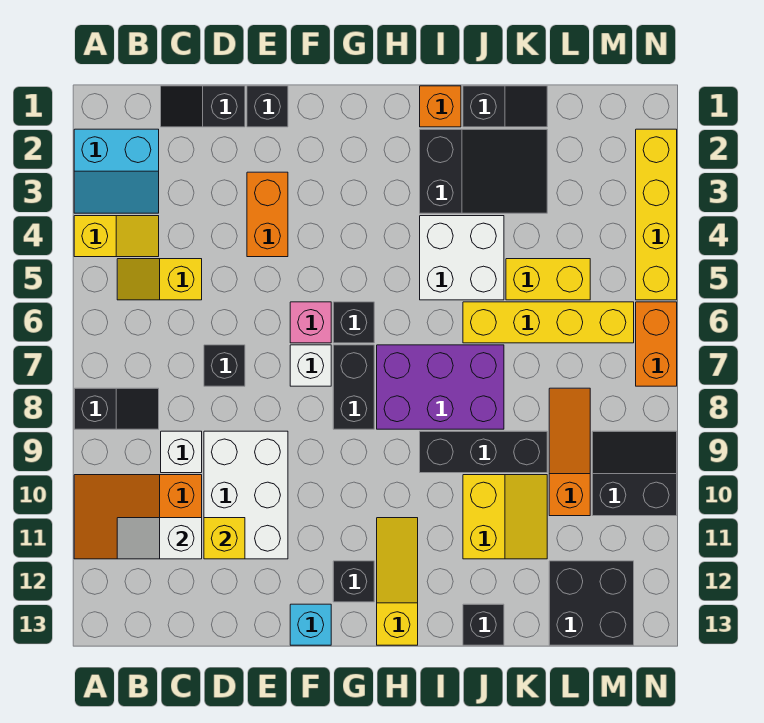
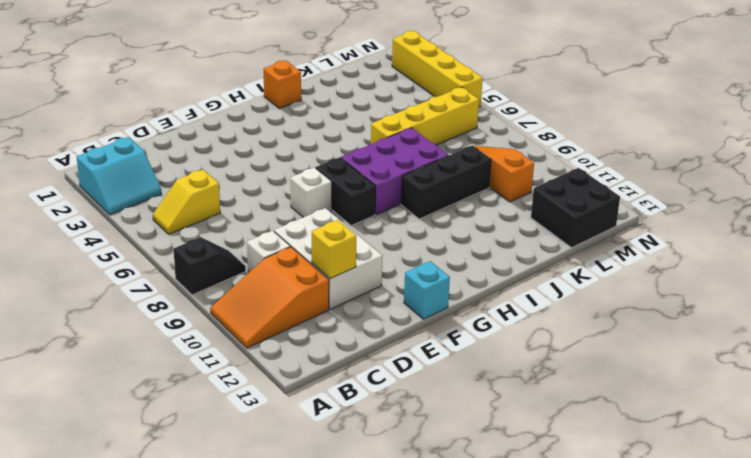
none -> yellow slope A4:B4 level 1 top A
none -> black slope C1:D1 level 1 top D
none -> black brick D7 level 1
none -> black brick E1 level 1

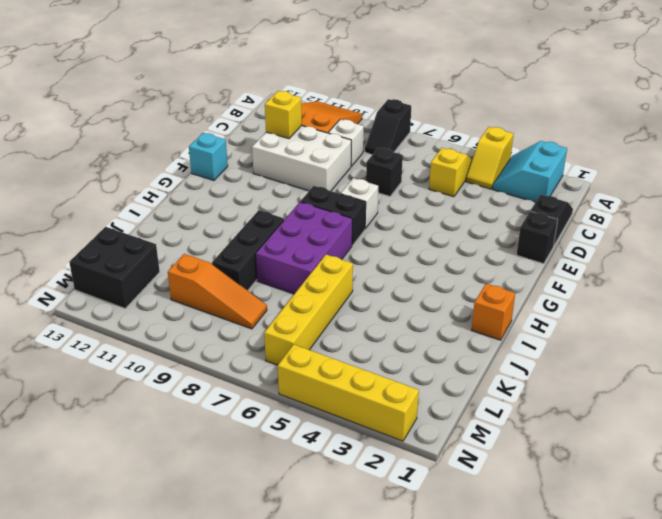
none -> orange brick E3:E4 level 1
none -> pink brick F6 level 1
none -> black brick G6 level 1
none -> black brick G12 level 1

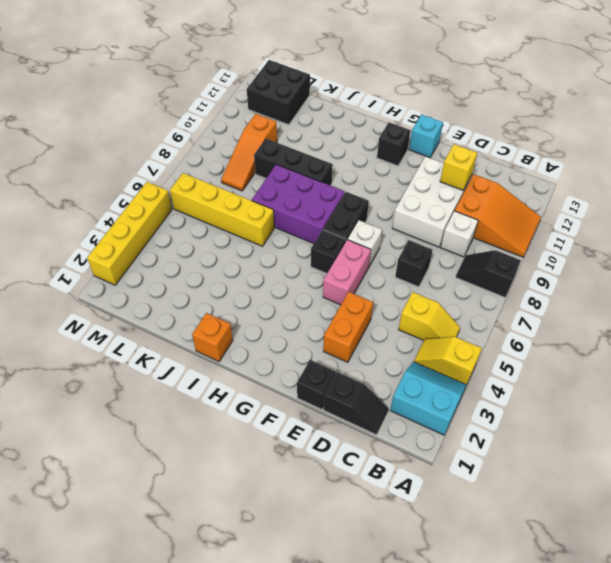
pink brick F5:F6 level 1 -> pink brick F6 level 1
none -> yellow slope H11:H13 level 1 top 13
none -> black slope I2:K3 level 1 top I
none -> white brick I4:J5 level 1
none -> black slope J1:K1 level 1 top J

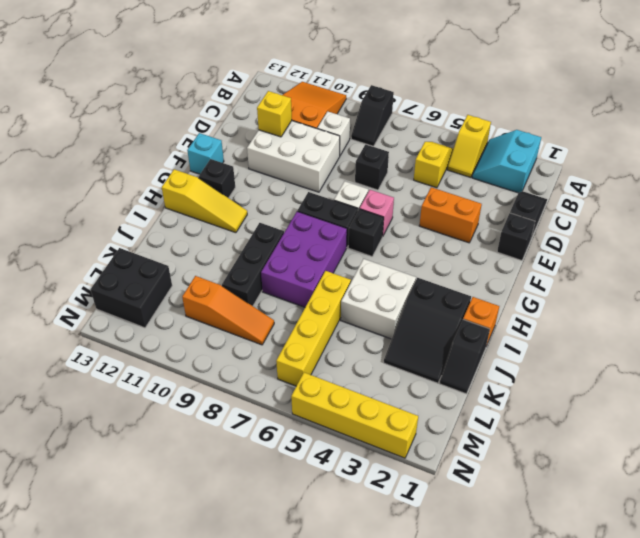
none -> yellow slope J10:K11 level 1 top J
none -> black brick J13 level 1
none -> yellow brick K5:L5 level 1
none -> black slope M9:N10 level 1 top 10

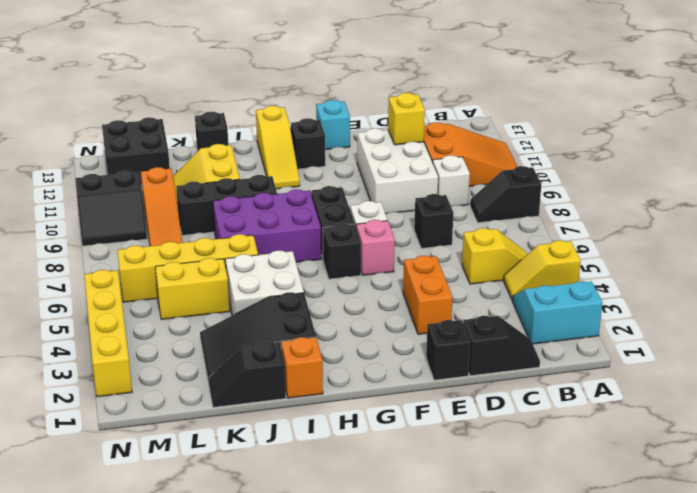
none -> orange brick N6:N7 level 1
none -> white slope B11:C11 level 2 top C

